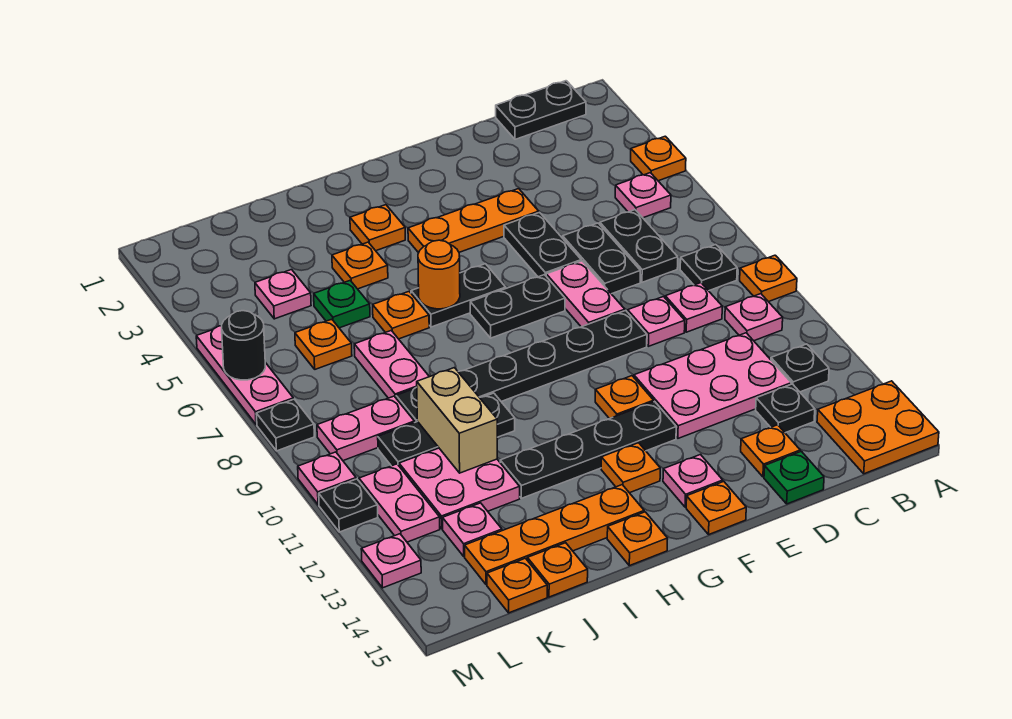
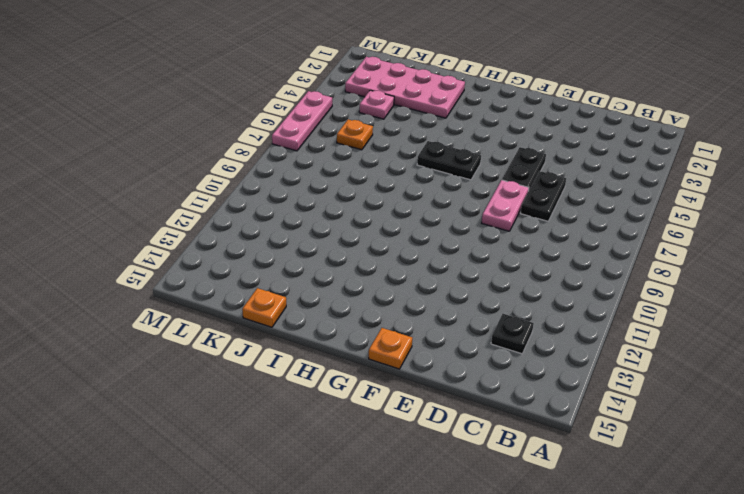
pink plate I2:L3 level 1 -> none
none -> orange plate A4 level 1
none -> orange plate A9 level 1
none -> orange plate A14:B15 level 1
none -> black plate B1:C1 level 1

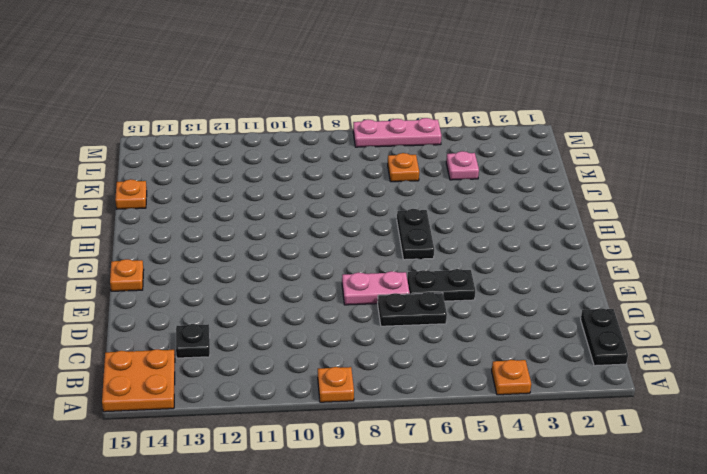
none -> pink plate B5 level 1
none -> black plate B8 level 1
none -> pink plate B10 level 1
none -> black plate B12 level 1

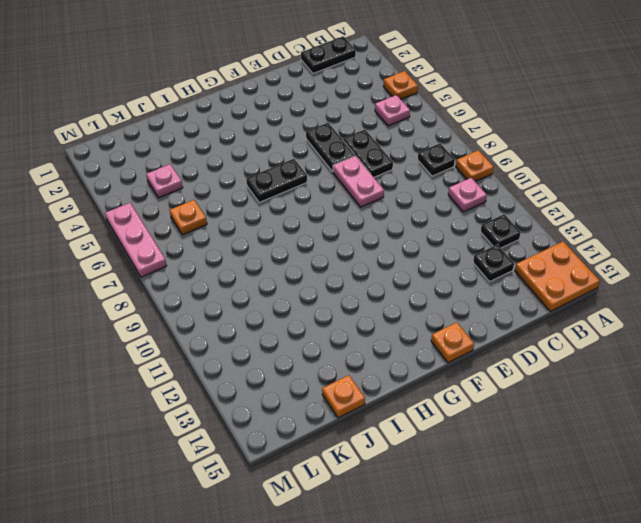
none -> black plate C6:C7 level 1
none -> pink plate C9 level 1
none -> pink plate C11:E12 level 1
none -> pink plate D9 level 1

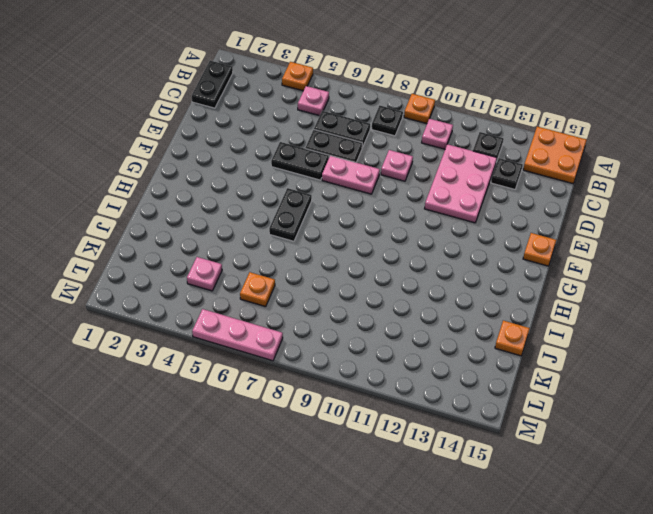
none -> pink plate C9 level 1
none -> orange plate D14 level 1
none -> green plate D15 level 1
none -> orange plate E4:G4 level 1

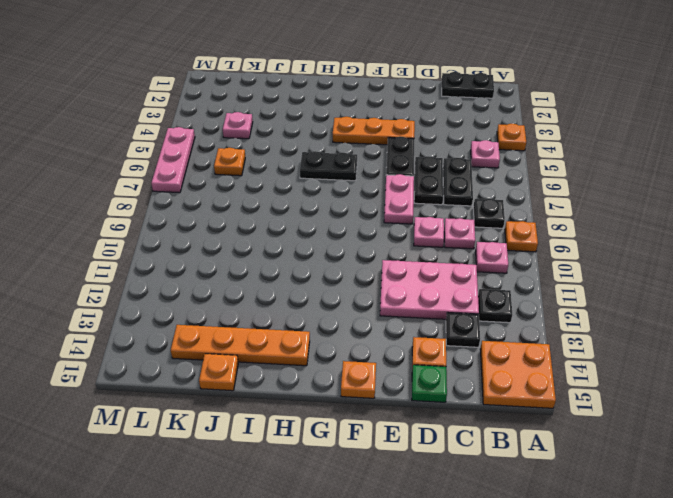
none -> black plate E9:J9 level 1
none -> black plate F7:G7 level 1
none -> orange plate F11 level 1
none -> black plate F12:I12 level 1

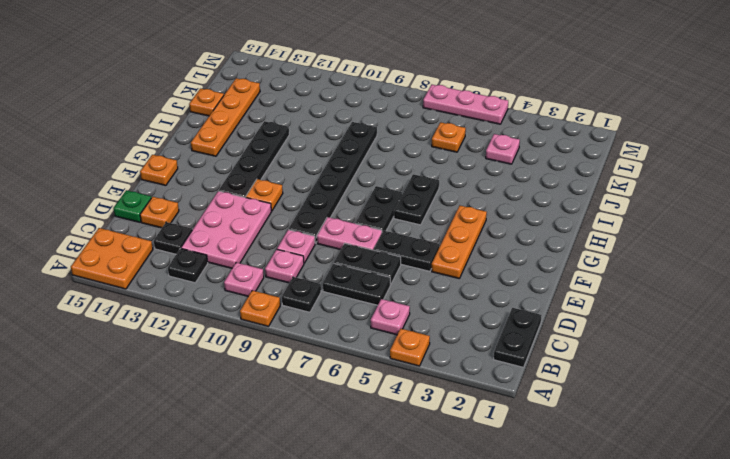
none -> pink plate F14 level 1
none -> orange plate G13 level 1
none -> orange plate H3 level 1
none -> orange plate H15 level 1

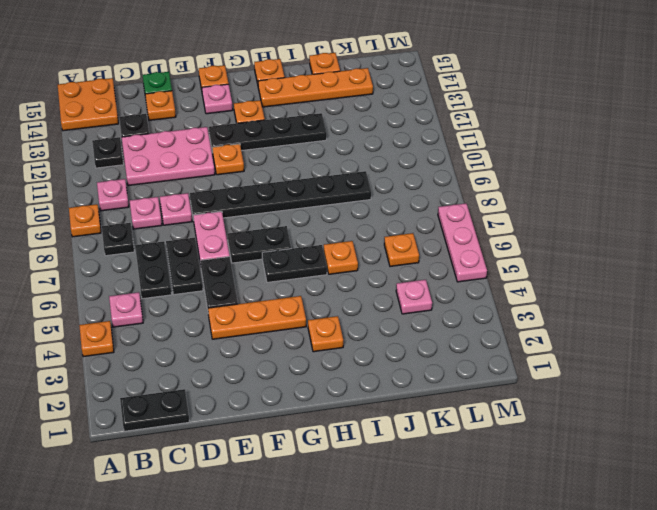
none -> orange plate I4 level 1
none -> black plate I10:K10 level 1
none -> green plate J5 level 1
none -> pink plate J7:J8 level 1

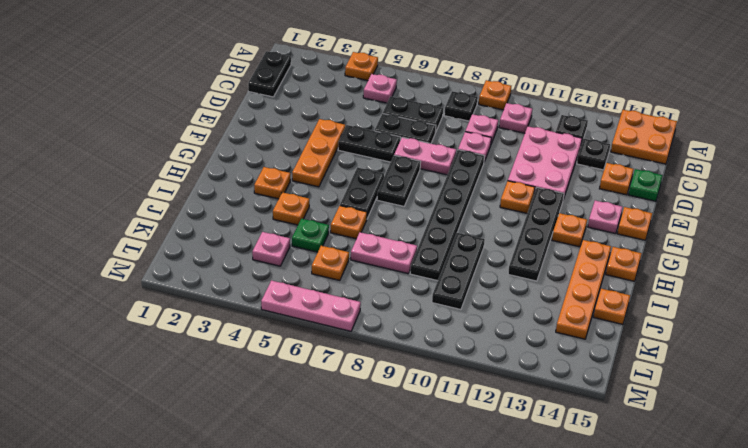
none -> pink plate J11:K12 level 1
none -> pink plate K9:L9 level 1
none -> pink plate K13 level 1
none -> orange plate K15 level 1

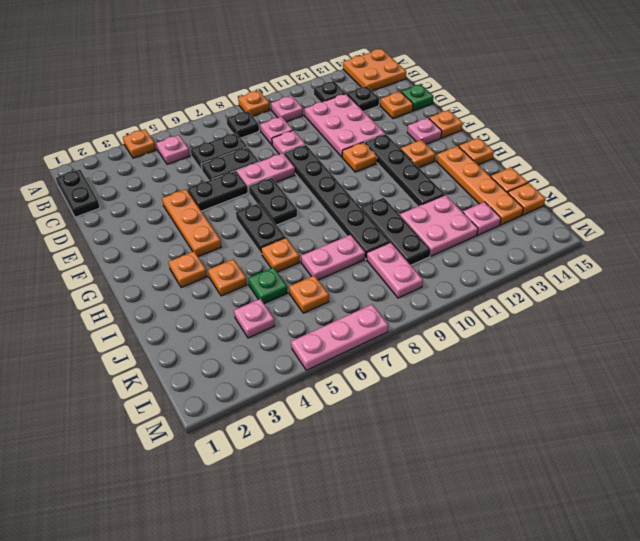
none -> pink plate L11:L12 level 1
none -> black plate M8 level 1
none -> pink plate M10 level 1
none -> black plate M11 level 1

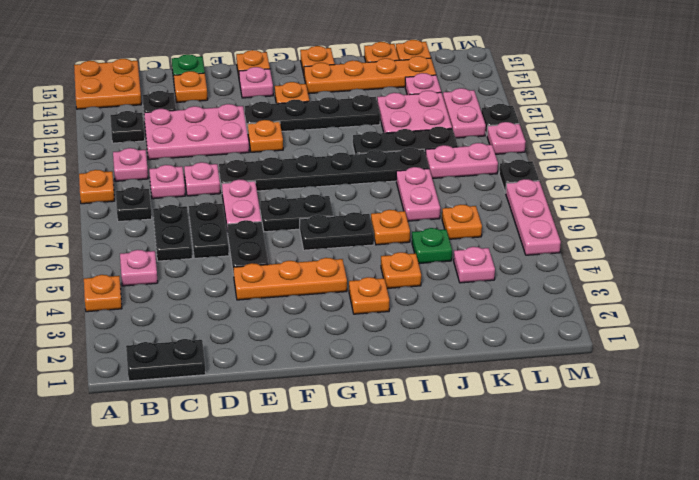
none -> pink plate M13 level 1
none -> orange round brick H6 level 2
none -> tan brick J10:J11 level 2
none -> black round brick M6 level 2

